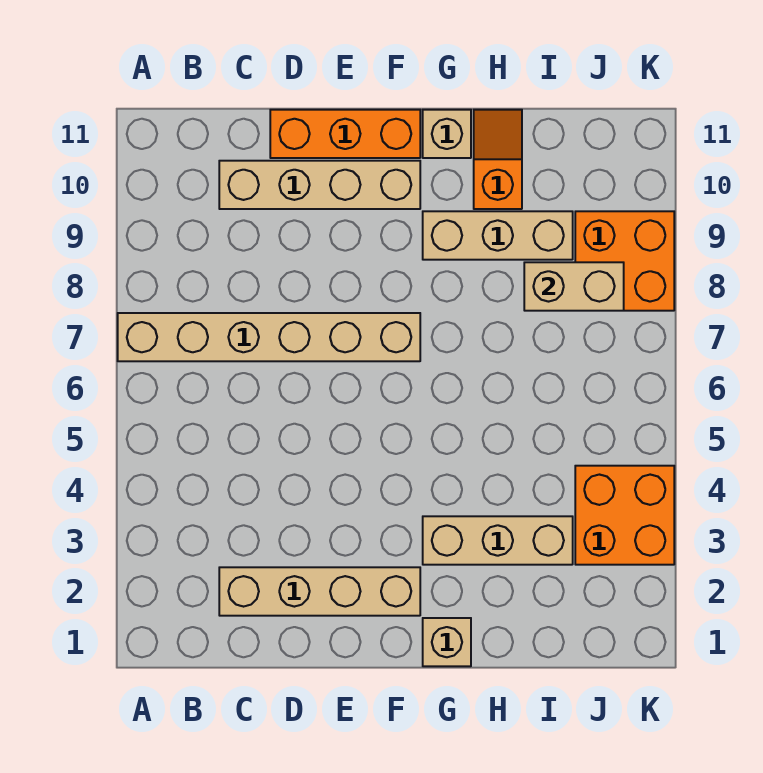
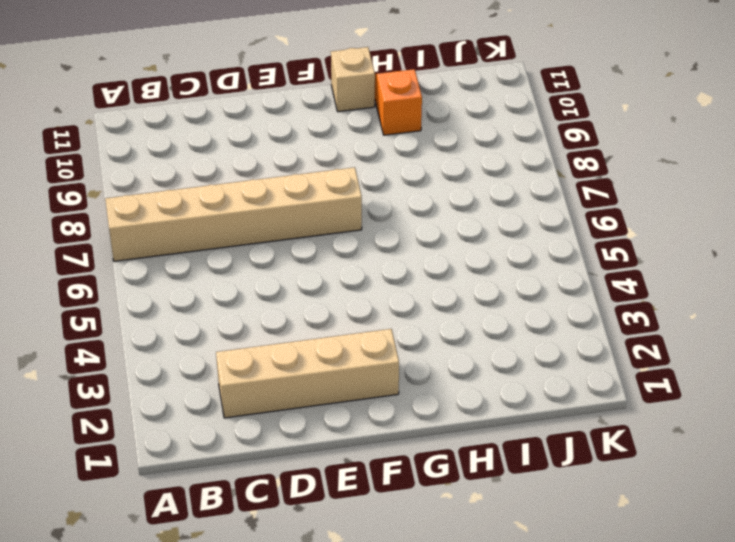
none -> tan brick C10:F10 level 1
none -> orange brick D11:F11 level 1
none -> tan brick G1 level 1

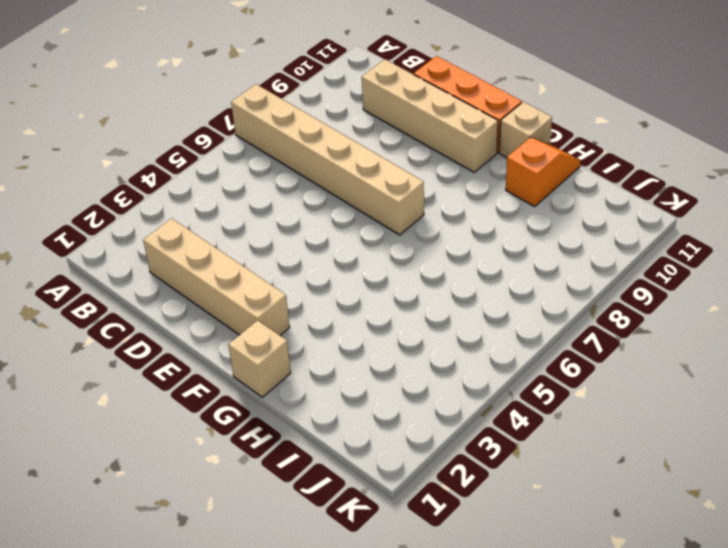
none -> tan brick G3:I3 level 1
none -> tan brick G9:I9 level 1
none -> orange brick J3:K4 level 1

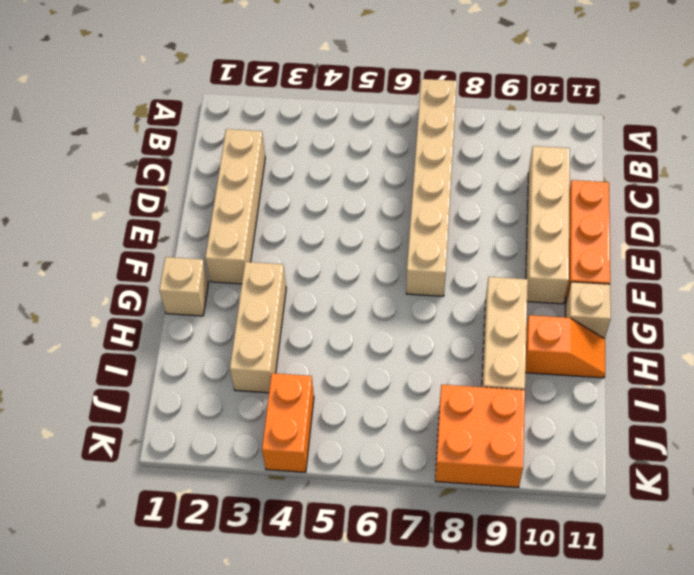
orange brick J4:K4 level 1 -> orange brick J3:K4 level 1
none -> tan brick I8:J8 level 2

